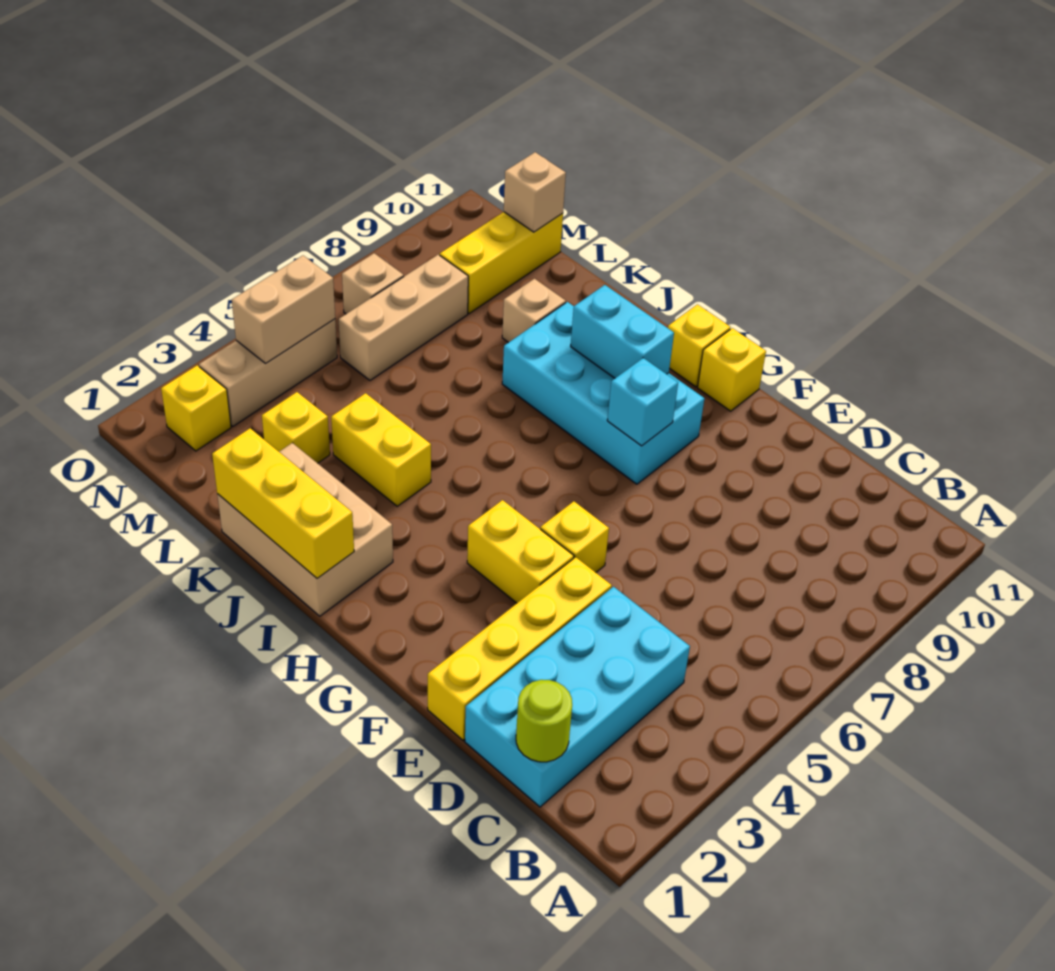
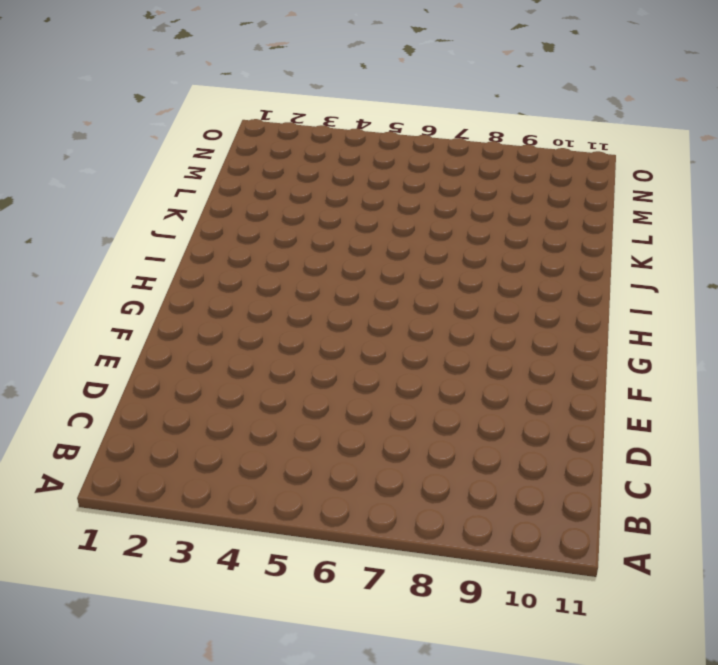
none -> cyan brick C1:D4 level 1
none -> yellow brick E1:E4 level 1
none -> yellow brick F4:G4 level 1

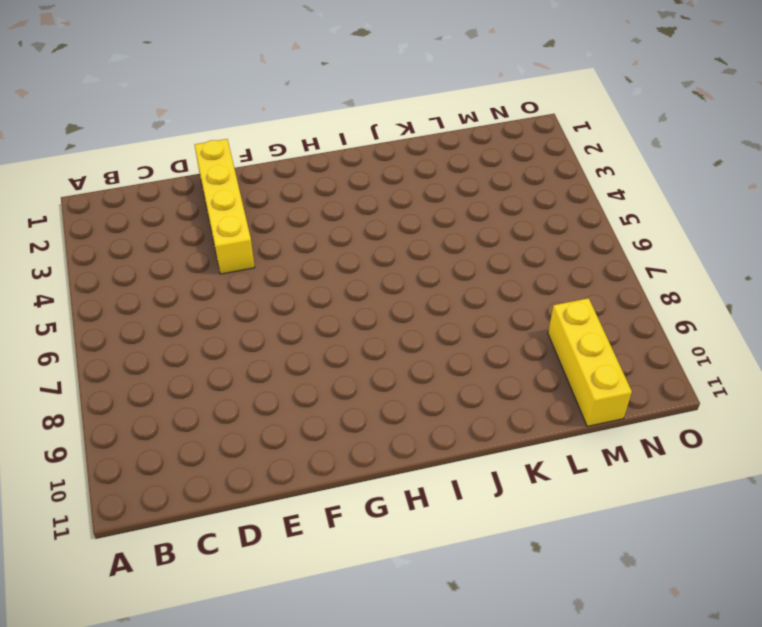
none -> cyan brick C1:D4 level 1
none -> yellow brick F4:G4 level 1
none -> yellow brick F5 level 1

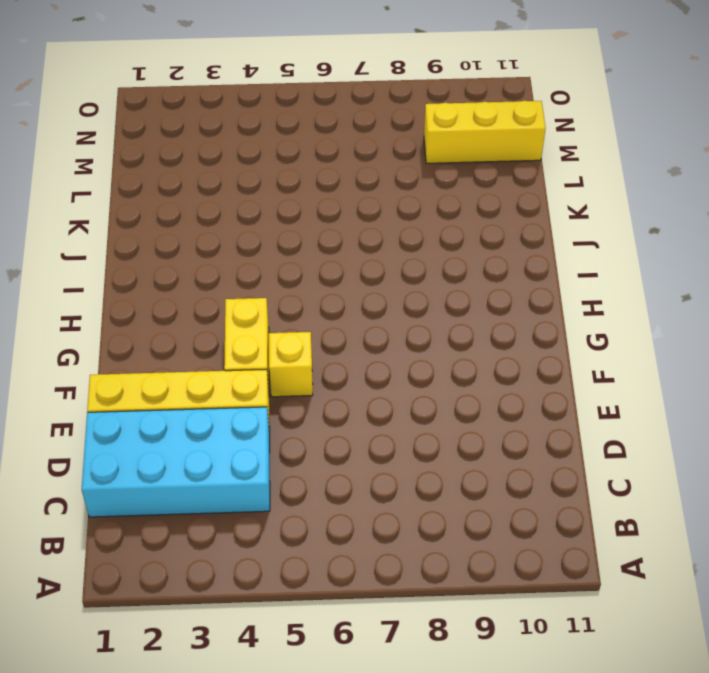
none -> cyan brick G8:J9 level 1
none -> yellow brick G11 level 1
none -> yellow brick H11 level 1

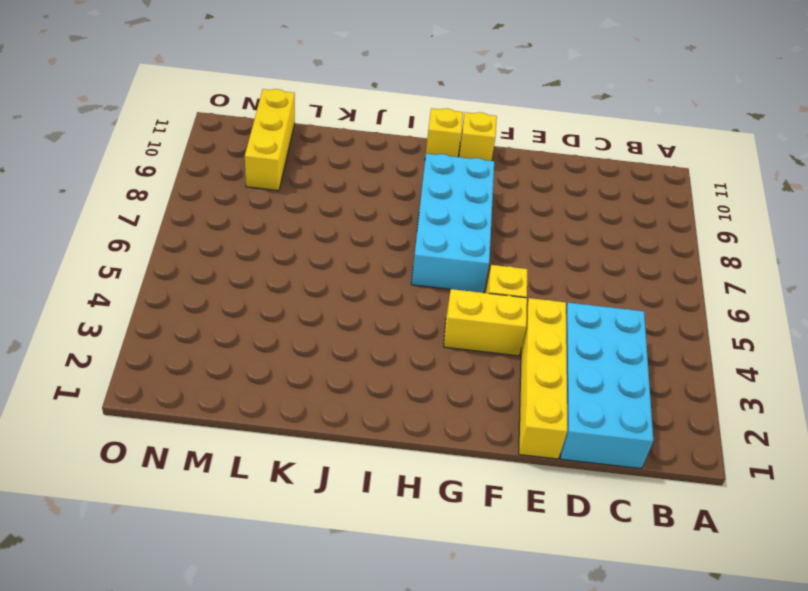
cyan brick G6:H9 level 1 -> cyan brick G8:J9 level 1
none -> tan brick I1:K2 level 1
none -> yellow brick J4:K4 level 1
none -> tan brick K9 level 1

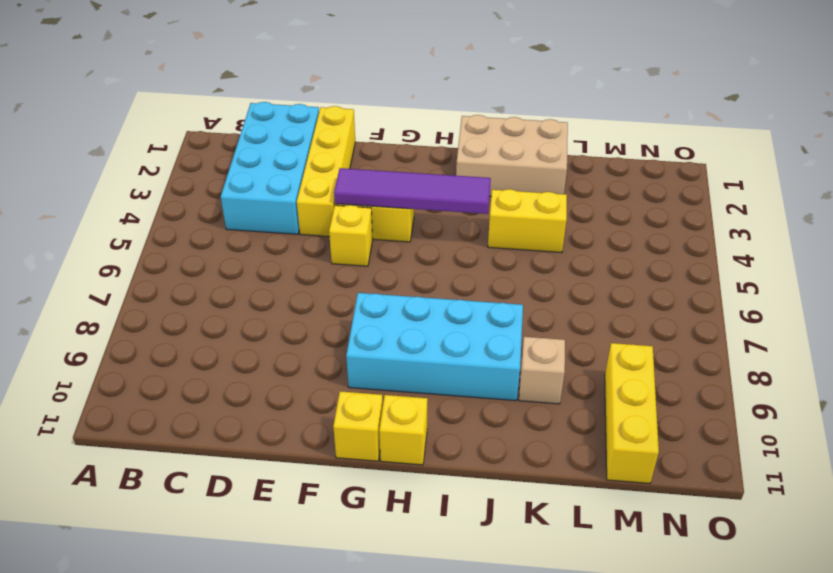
purple tile F4:I4 level 2 -> none
none -> yellow brick L3 level 1
none -> tan brick M6:M8 level 1
none -> yellow brick N2 level 1

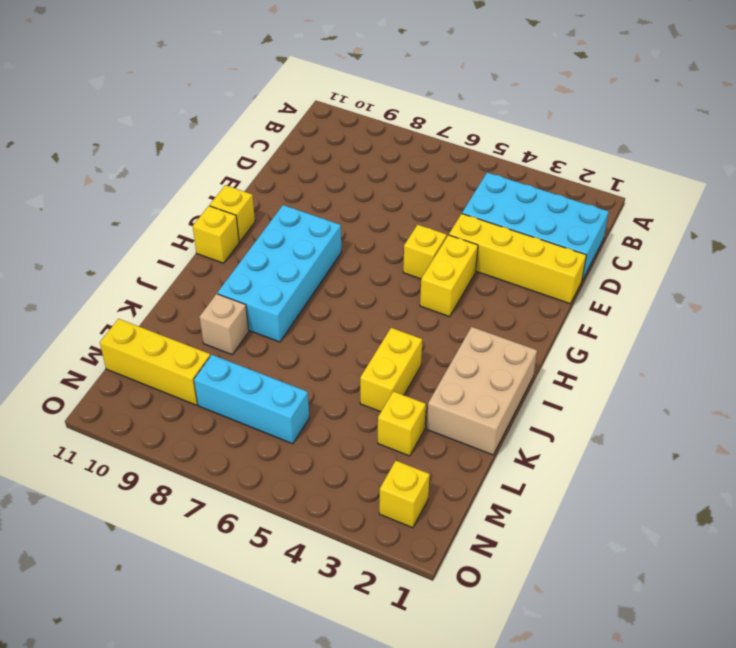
cyan brick M6:M8 level 1 -> tan brick M6:M8 level 1
none -> tan brick N3:N5 level 1
none -> tan brick N7 level 1
none -> lime round brick C1 level 2

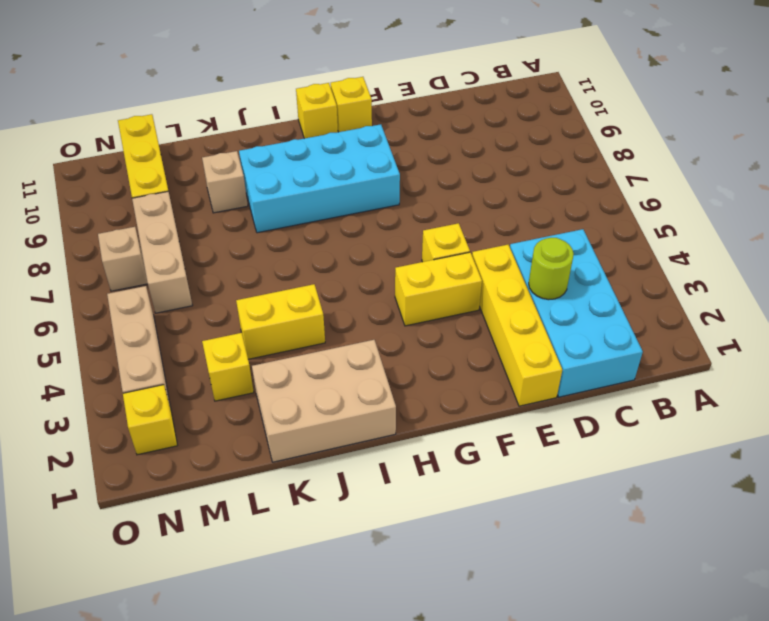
lime round brick D3 level 2 -> lime round brick C1 level 2
none -> cyan brick G8 level 2
none -> cyan brick H9:I9 level 2
none -> yellow brick I1:K1 level 2

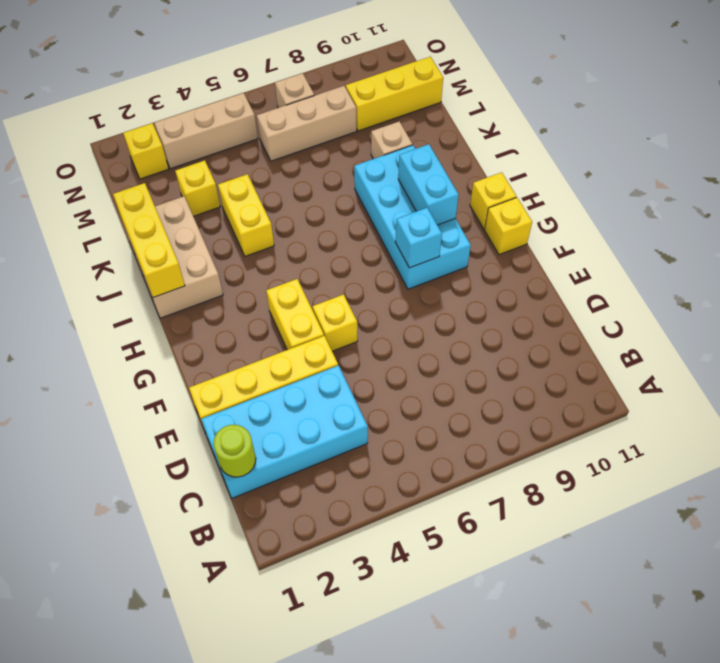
none -> tan brick M11 level 2
none -> tan brick N4:N5 level 2

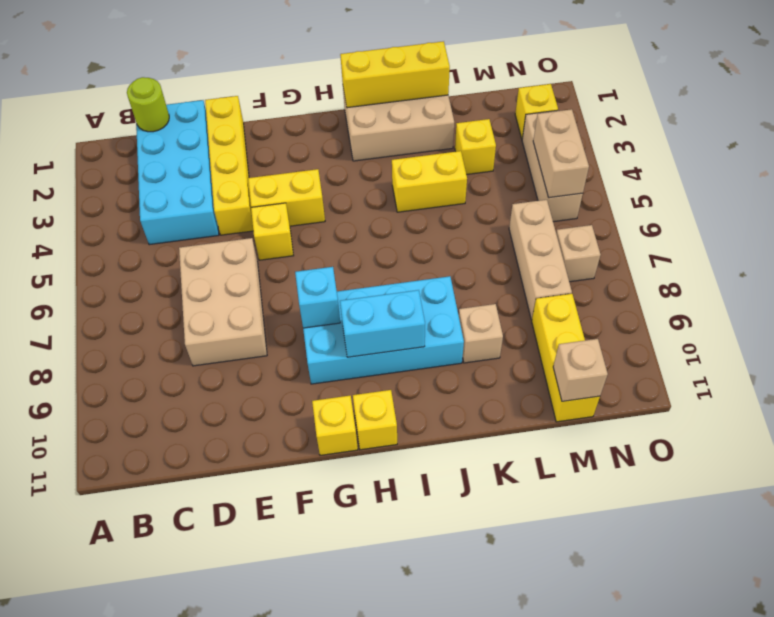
tan brick D6:E8 level 1 -> none

